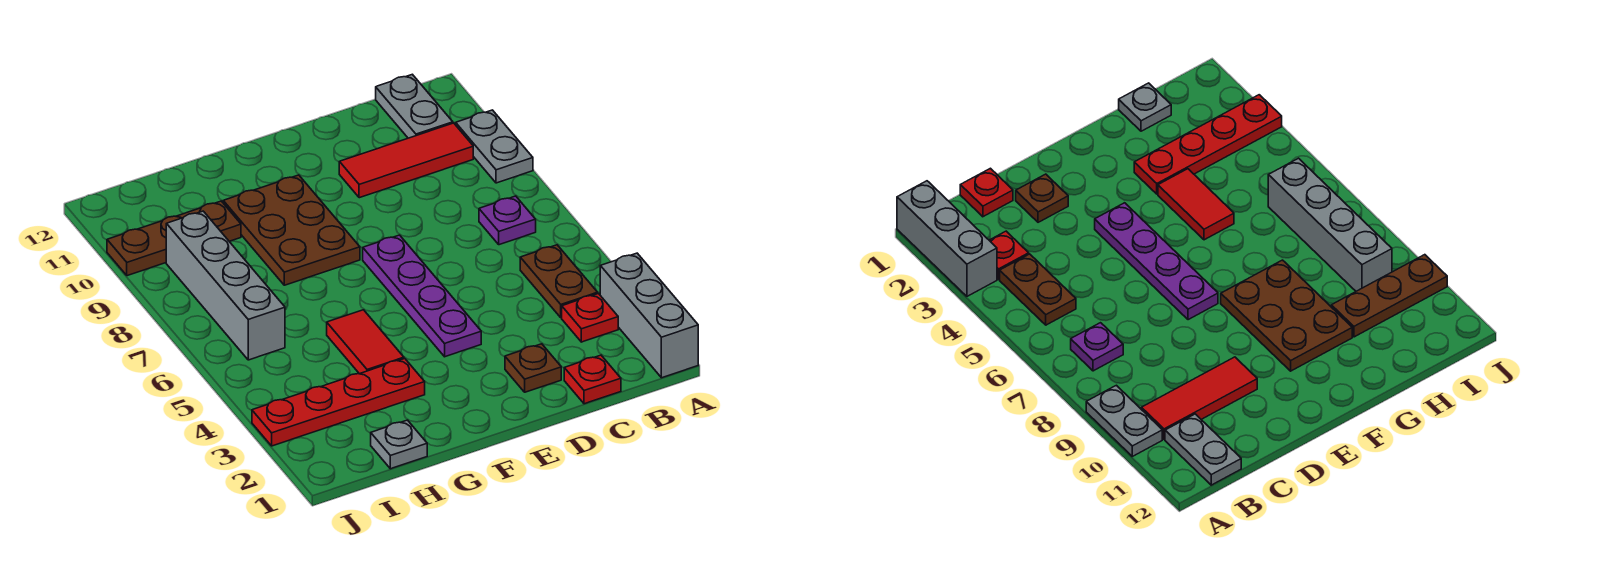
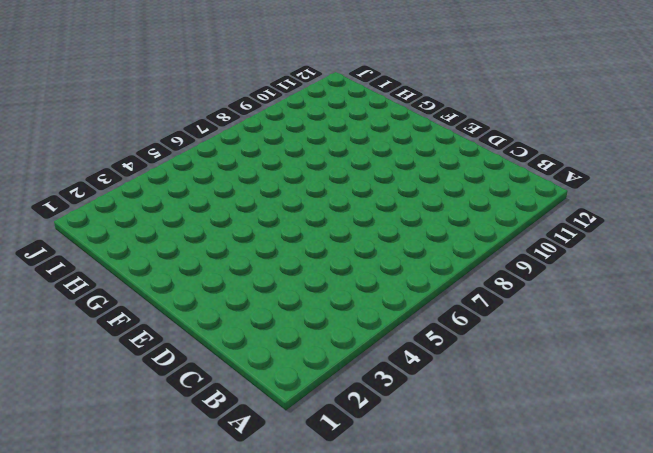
none -> grey brick A1:A3 level 1
none -> grey plate A9:A10 level 1
none -> red plate B3 level 1

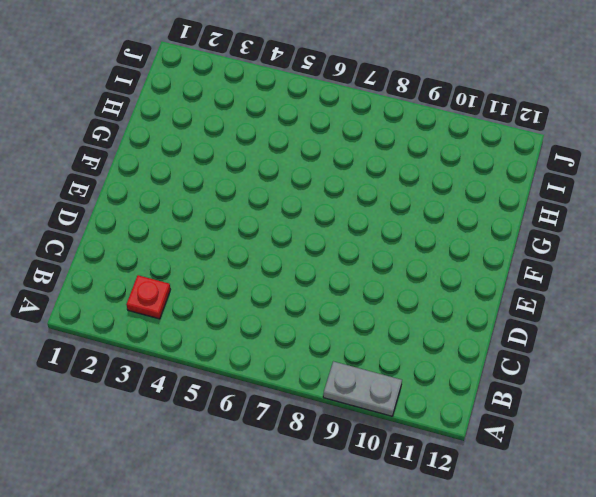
none -> grey brick A1:A3 level 1
none -> brown plate B4:B5 level 1
none -> purple plate B7 level 1

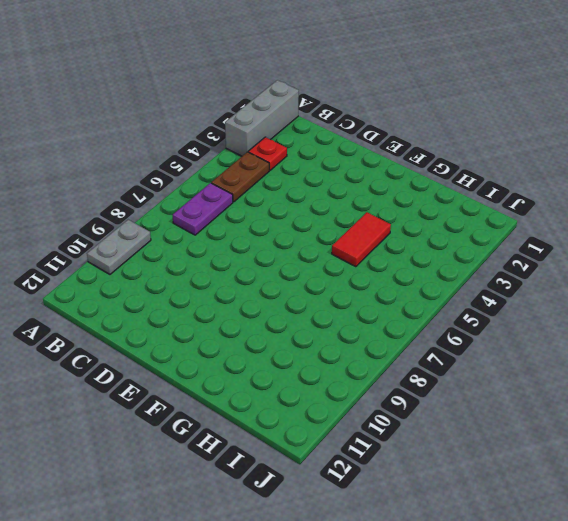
purple plate B6:B7 level 1 -> purple plate B7 level 1
none -> red tile B10:D10 level 1
none -> grey plate B11:B12 level 1
none -> red plate C1 level 1

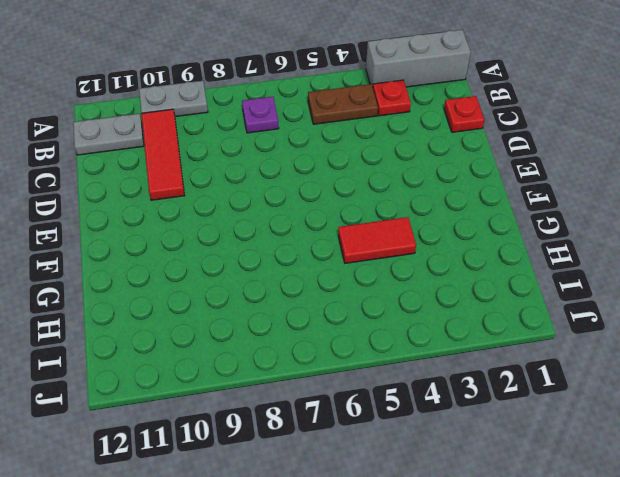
none -> brown plate D2 level 1
none -> purple plate E4:E7 level 1
none -> brown plate F8:G10 level 1

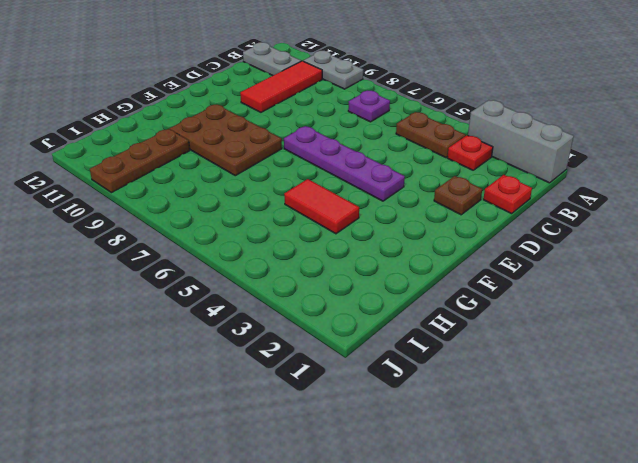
none -> red plate G3:J3 level 1
none -> grey plate H1 level 1
none -> grey brick I6:I9 level 1

